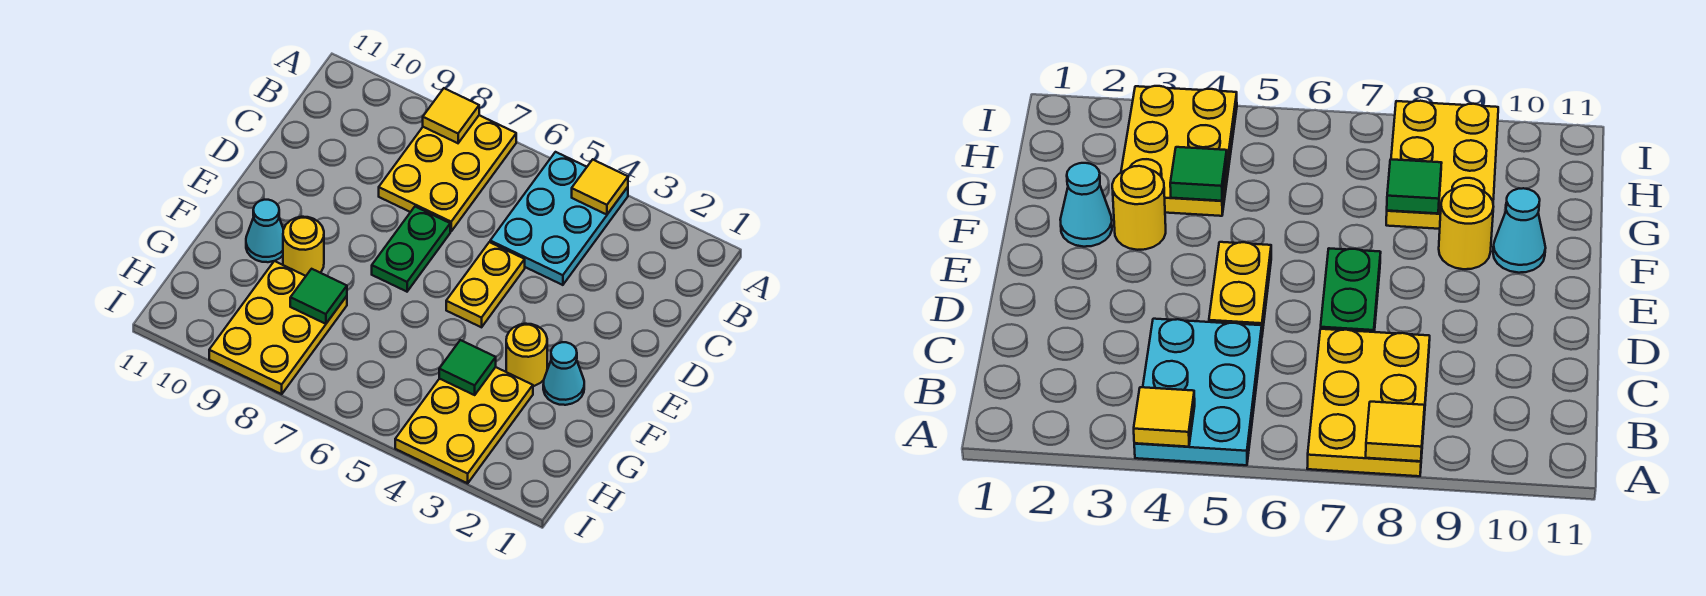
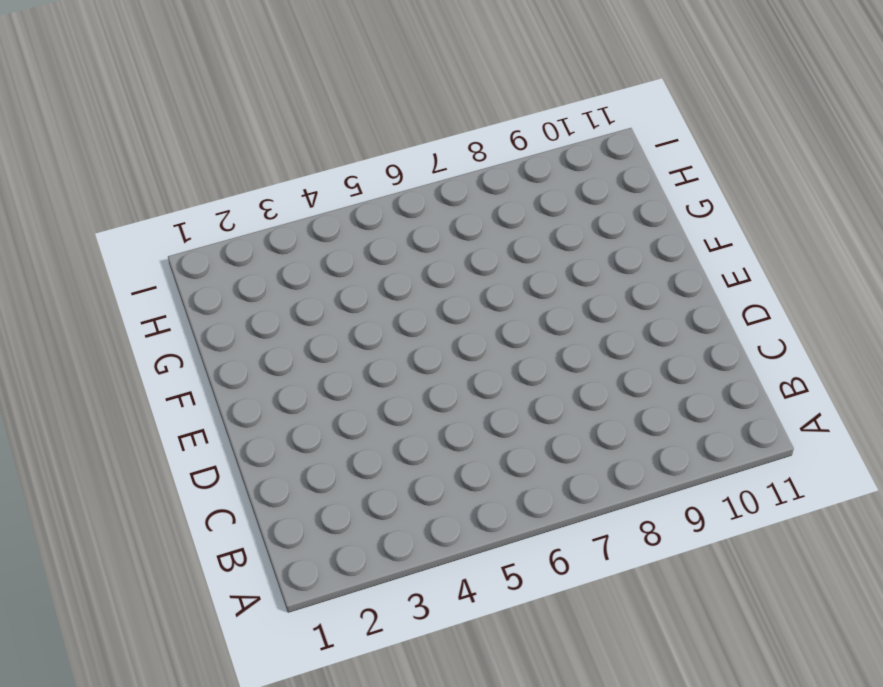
none -> cyan plate A4:C5 level 1
none -> yellow plate A7:C8 level 1
none -> yellow plate D5:E5 level 1

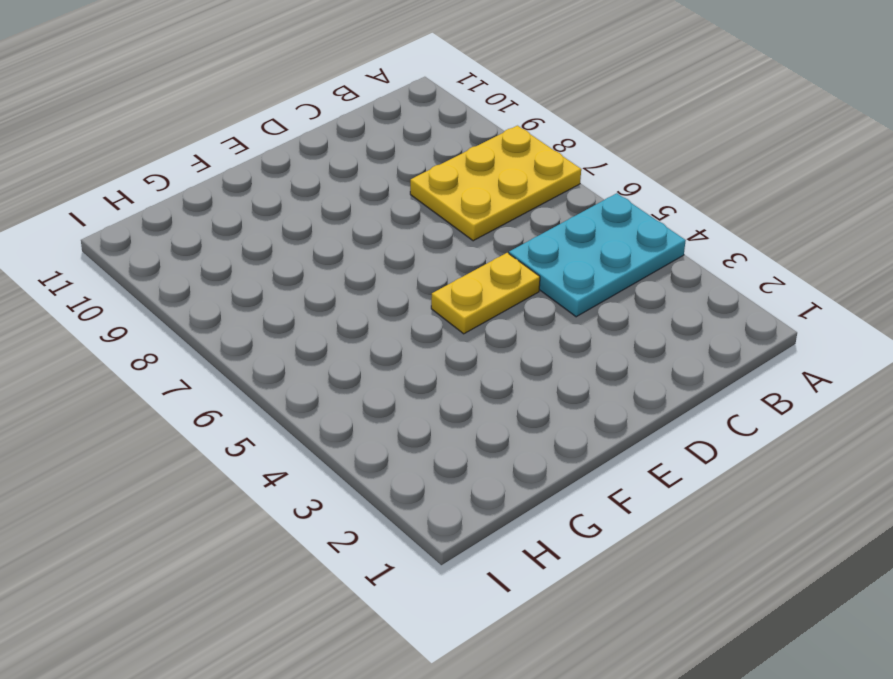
none -> green plate D7:E7 level 1
none -> cyan cone F2 level 1
none -> yellow round brick F3 level 1

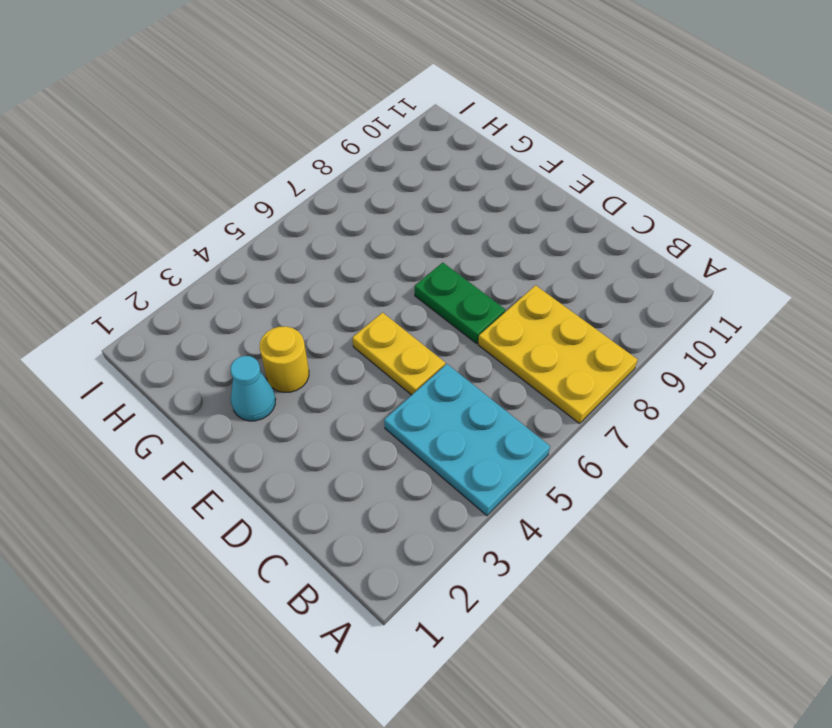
none -> yellow round brick F9 level 1
none -> cyan cone F10 level 1
none -> yellow plate G3:I4 level 1

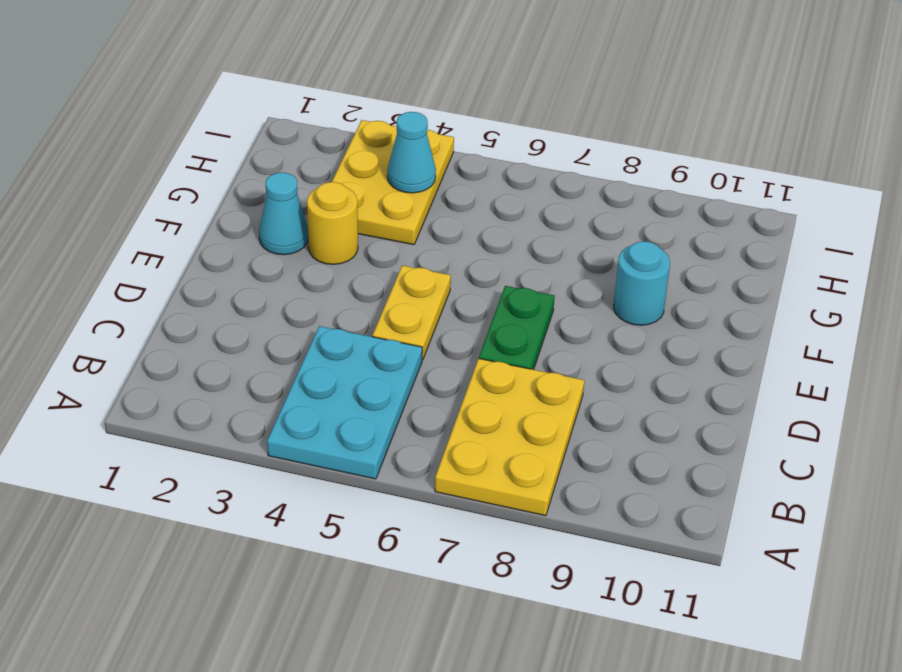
cyan round brick F9 level 1 -> yellow round brick F9 level 1
cyan cone H4 level 2 -> cyan cone F10 level 1
none -> yellow plate G8:I9 level 1
none -> yellow tile A4 level 2
none -> yellow tile A8 level 2

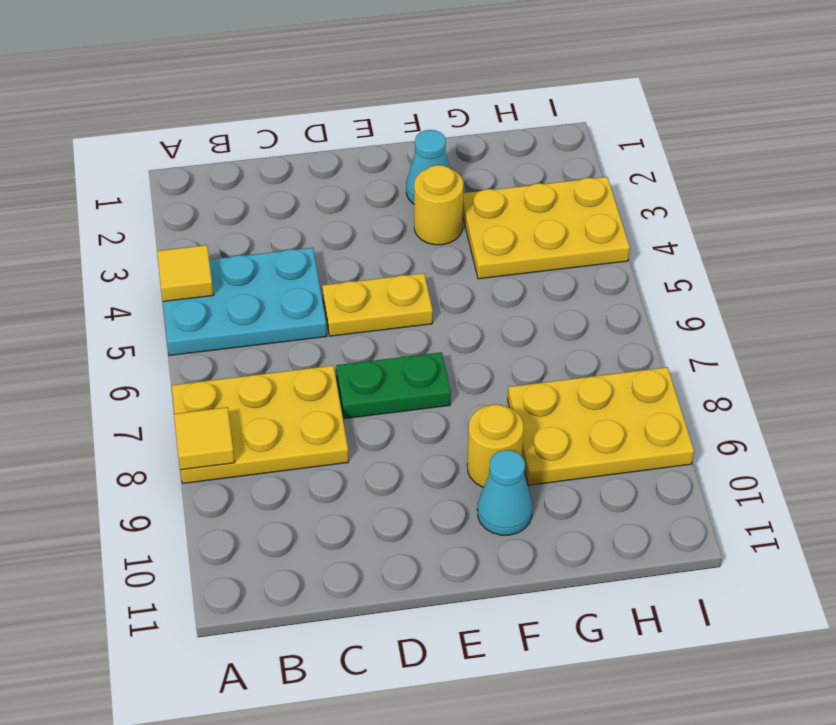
none -> green tile G4 level 2
none -> green tile G8 level 2

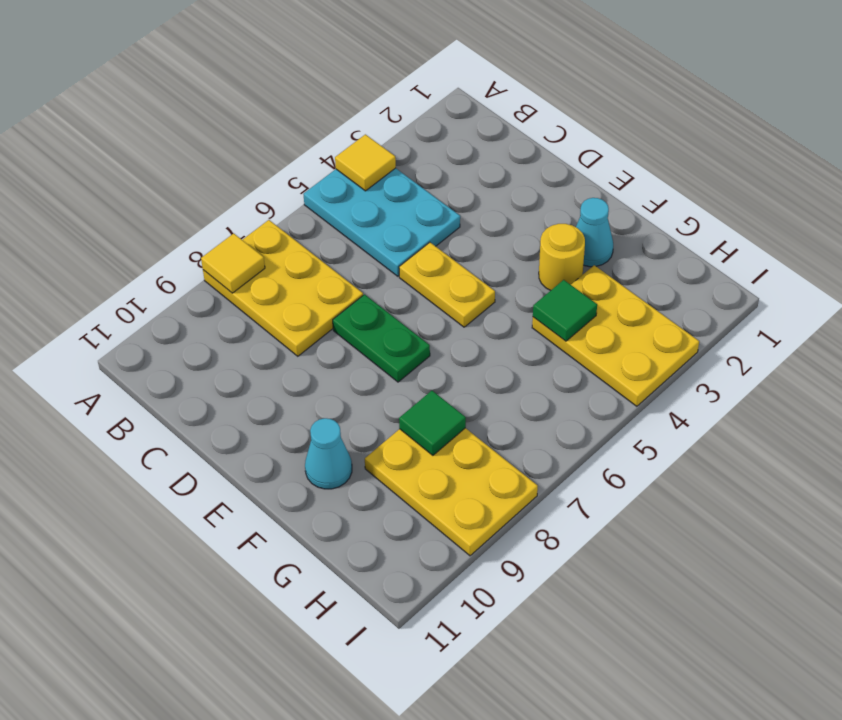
none -> yellow round brick F9 level 1

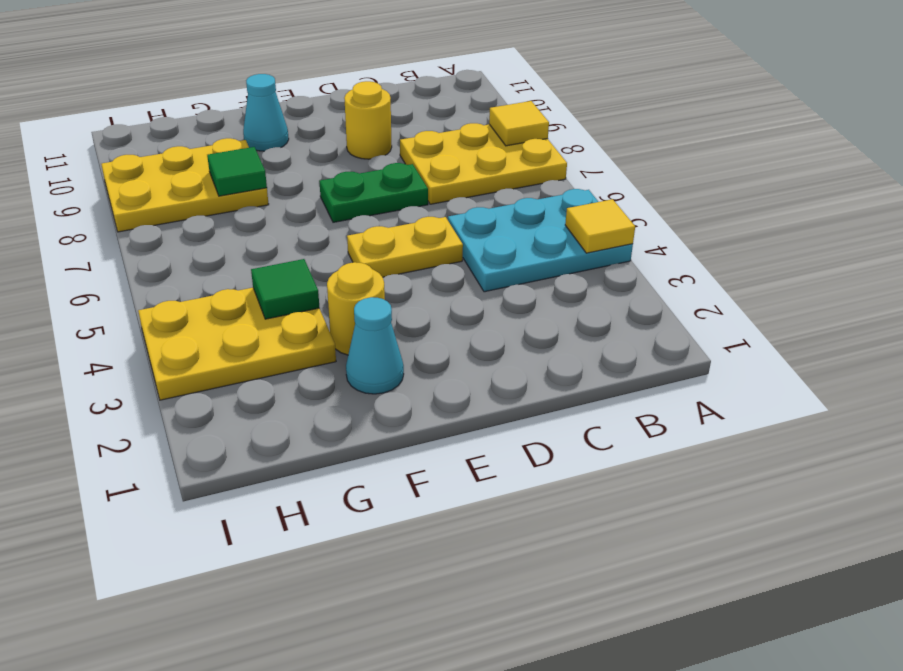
yellow round brick D9 level 1 -> yellow round brick F9 level 1

